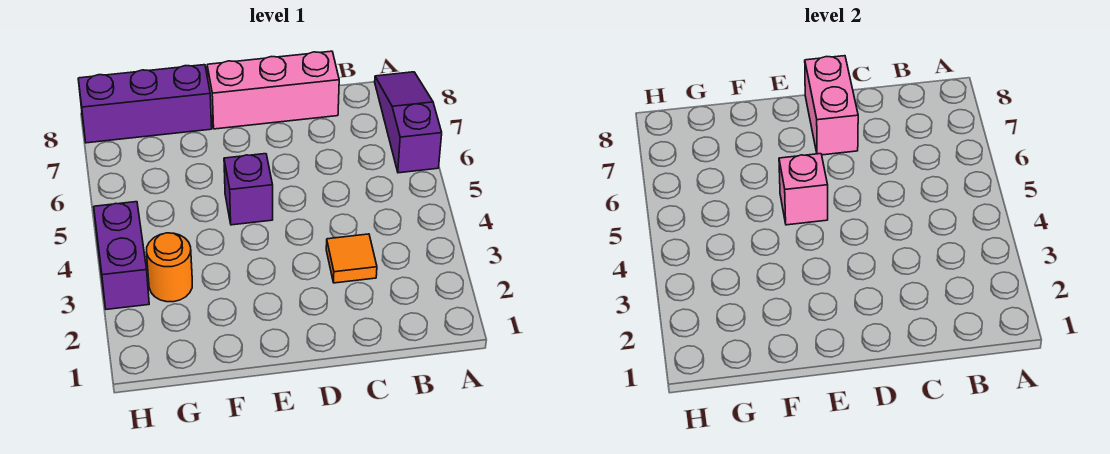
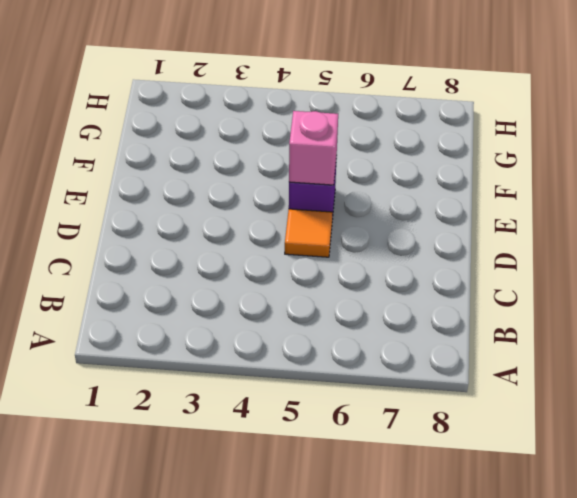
orange tile D5 level 1 -> orange tile C3 level 1
none -> purple slope A6:A8 level 1 top 6
none -> pink brick C8:E8 level 1

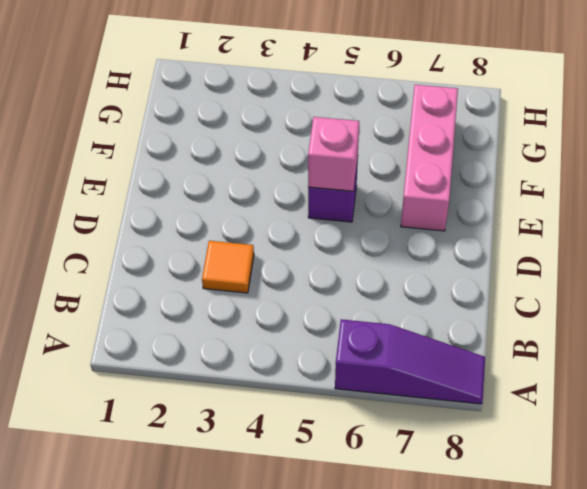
pink brick E7:G7 level 1 -> pink brick C8:E8 level 1
none -> purple brick F8:H8 level 1
none -> orange round brick G3 level 1

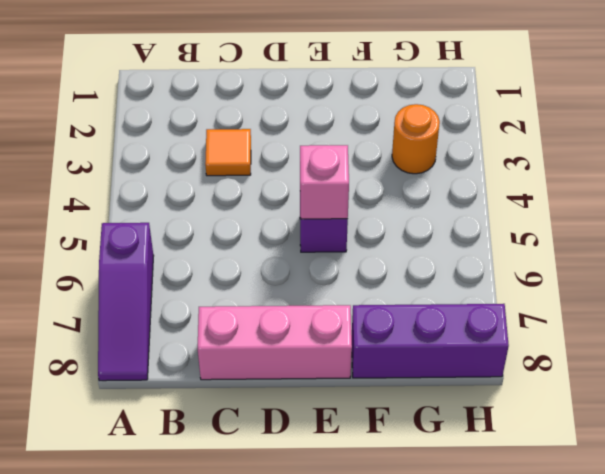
none -> purple brick H3:H4 level 1
none -> pink brick D7:D8 level 2

